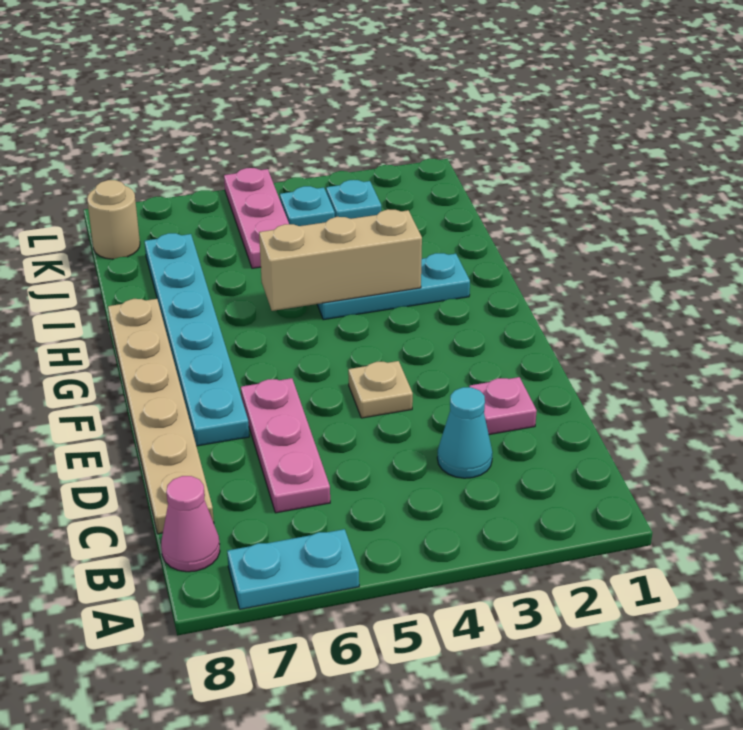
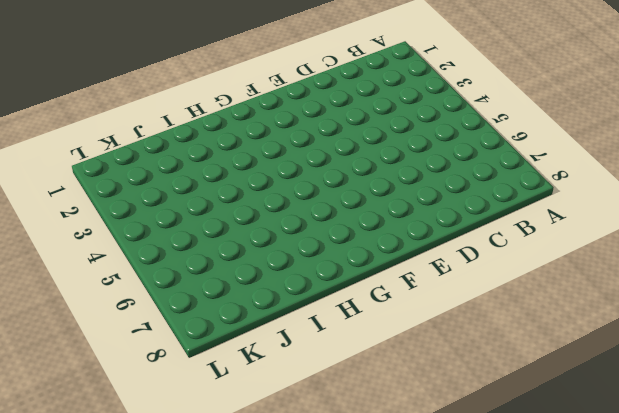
none -> cyan plate A6:A7 level 1
none -> pink cone B8 level 1
none -> cyan cone C3 level 1

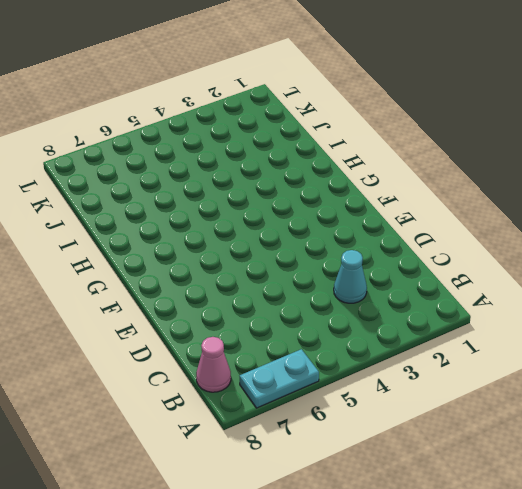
none -> pink plate C6:E6 level 1
none -> tan plate C8:H8 level 1
none -> pink plate D2 level 1

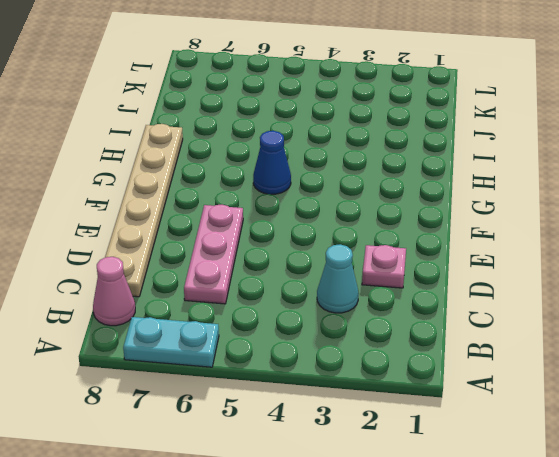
blue cone G5 level 1 -> none
none -> tan plate E4 level 1
none -> cyan plate E7:J7 level 1
none -> cyan plate H2:H4 level 1

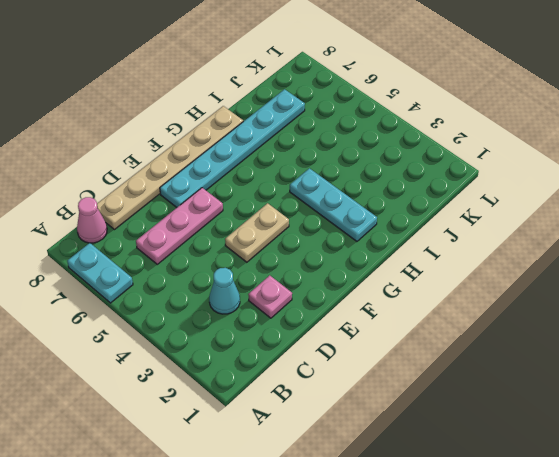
tan plate E4:F4 level 1 -> tan plate E4 level 1
none -> pink plate J5:L5 level 1
none -> cyan plate K3 level 1
none -> cyan plate K4 level 1

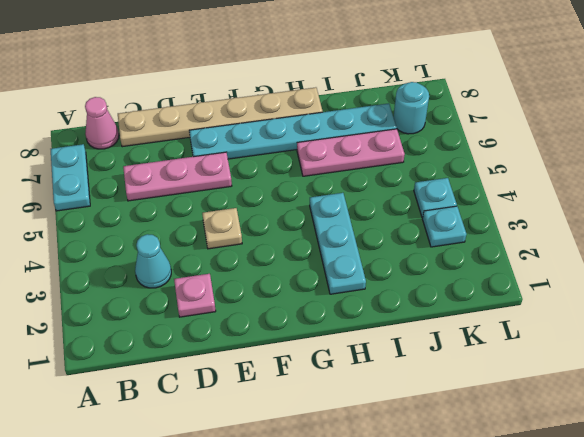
pink plate H6:J6 level 1 -> pink plate J5:L5 level 1
cyan round brick K7 level 1 -> none
none -> tan round brick K8 level 1
none -> tan brick H3:H5 level 2

